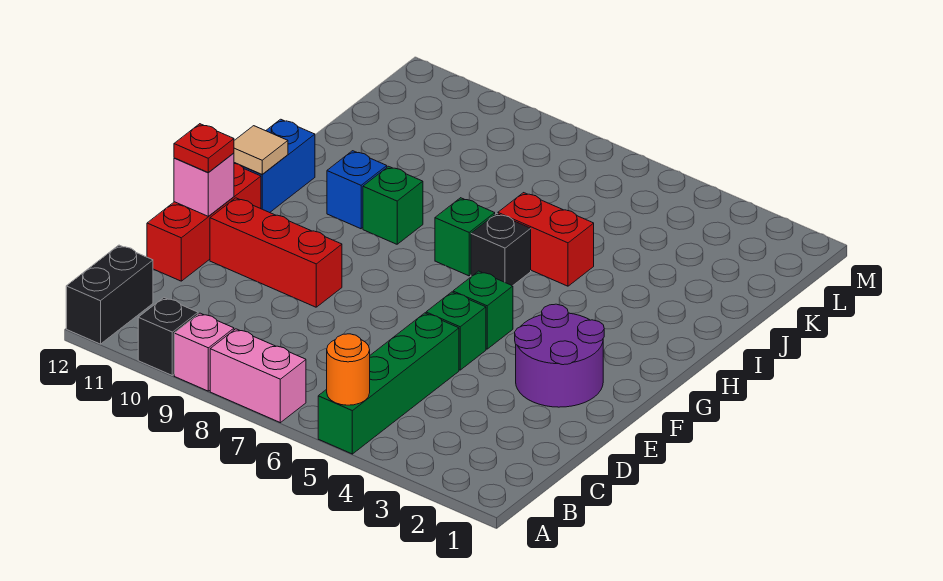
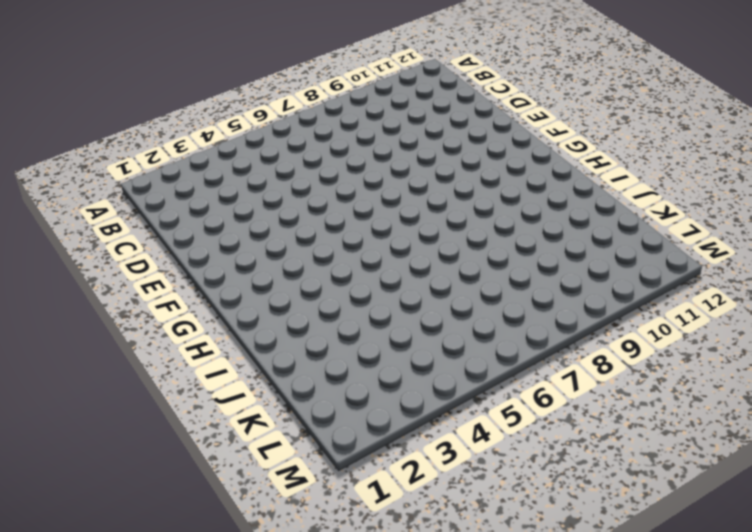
none -> green brick A5:D5 level 1
none -> pink brick A7:A8 level 1
none -> pink brick A9 level 1

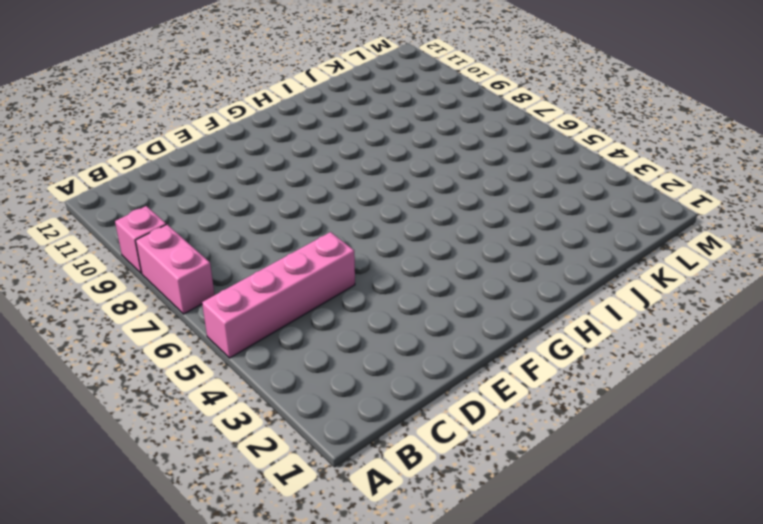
pink brick A5:D5 level 1 -> green brick A5:D5 level 1
none -> black brick A10 level 1
none -> black brick A12:B12 level 1
none -> red brick D12:F12 level 1

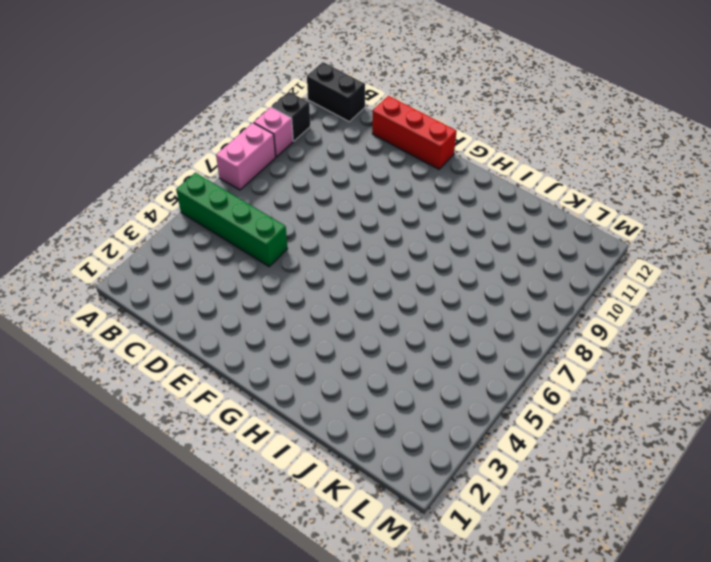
none -> purple round brick E2:F3 level 1
none -> green brick E5 level 1
none -> red brick E9:E11 level 1

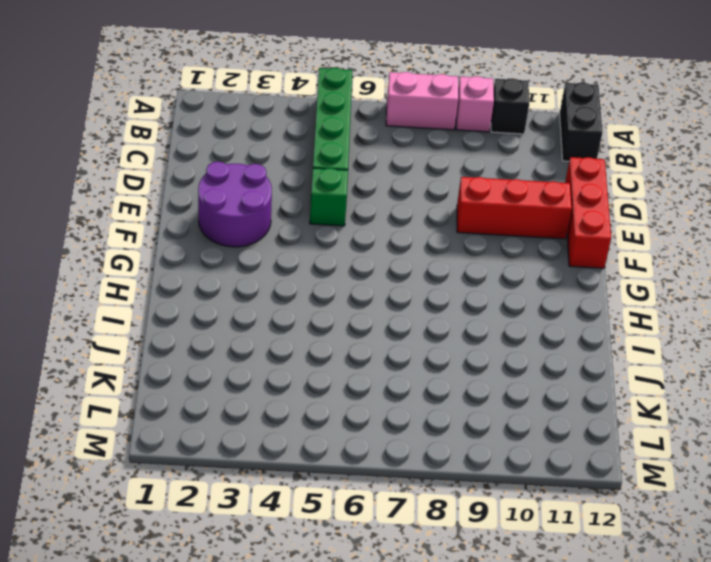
none -> green brick F5 level 1
none -> blue brick G12:H12 level 1
none -> black brick H6 level 1

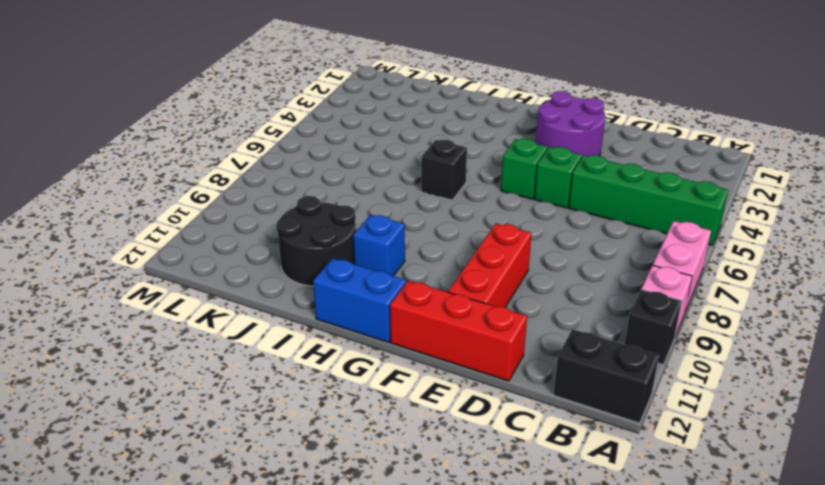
black round brick I10:J11 level 1 -> none
none -> green brick H7 level 1
none -> green brick H9 level 1
none -> red brick I5:I6 level 1

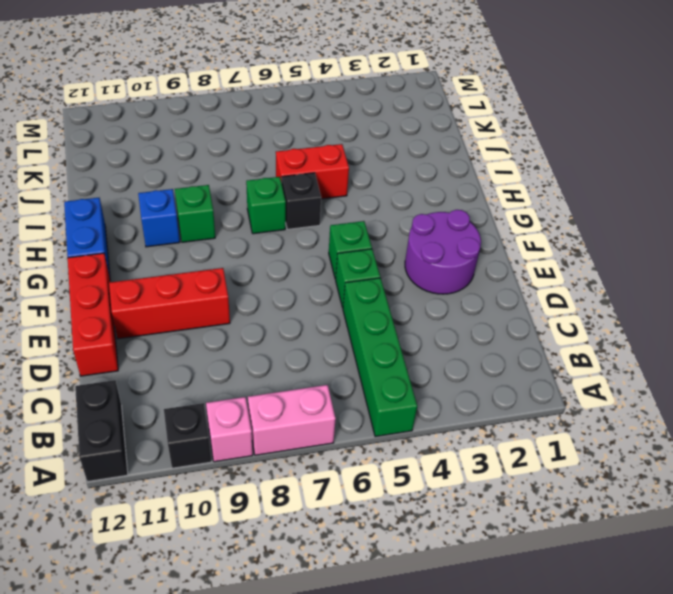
none -> orange round brick A5 level 2
none -> pink brick E12 level 2
none -> tan tile G12 level 2

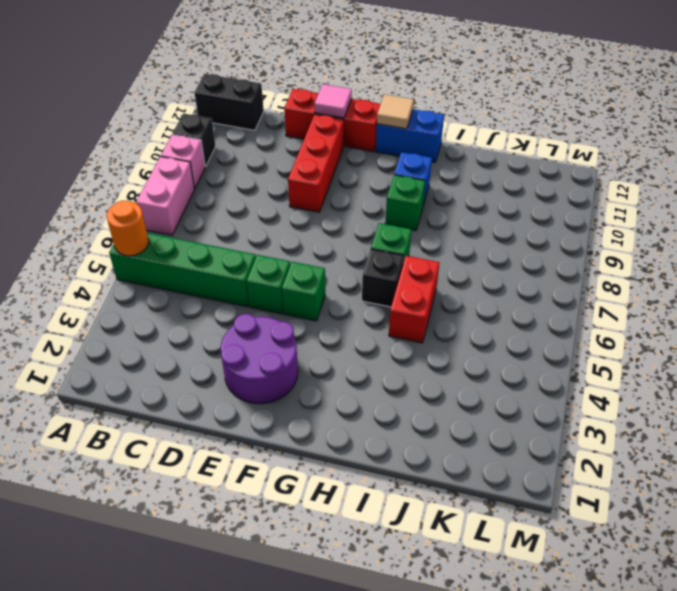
pink tile E12 level 2 -> pink brick E12 level 2
none -> red plate E12 level 3

